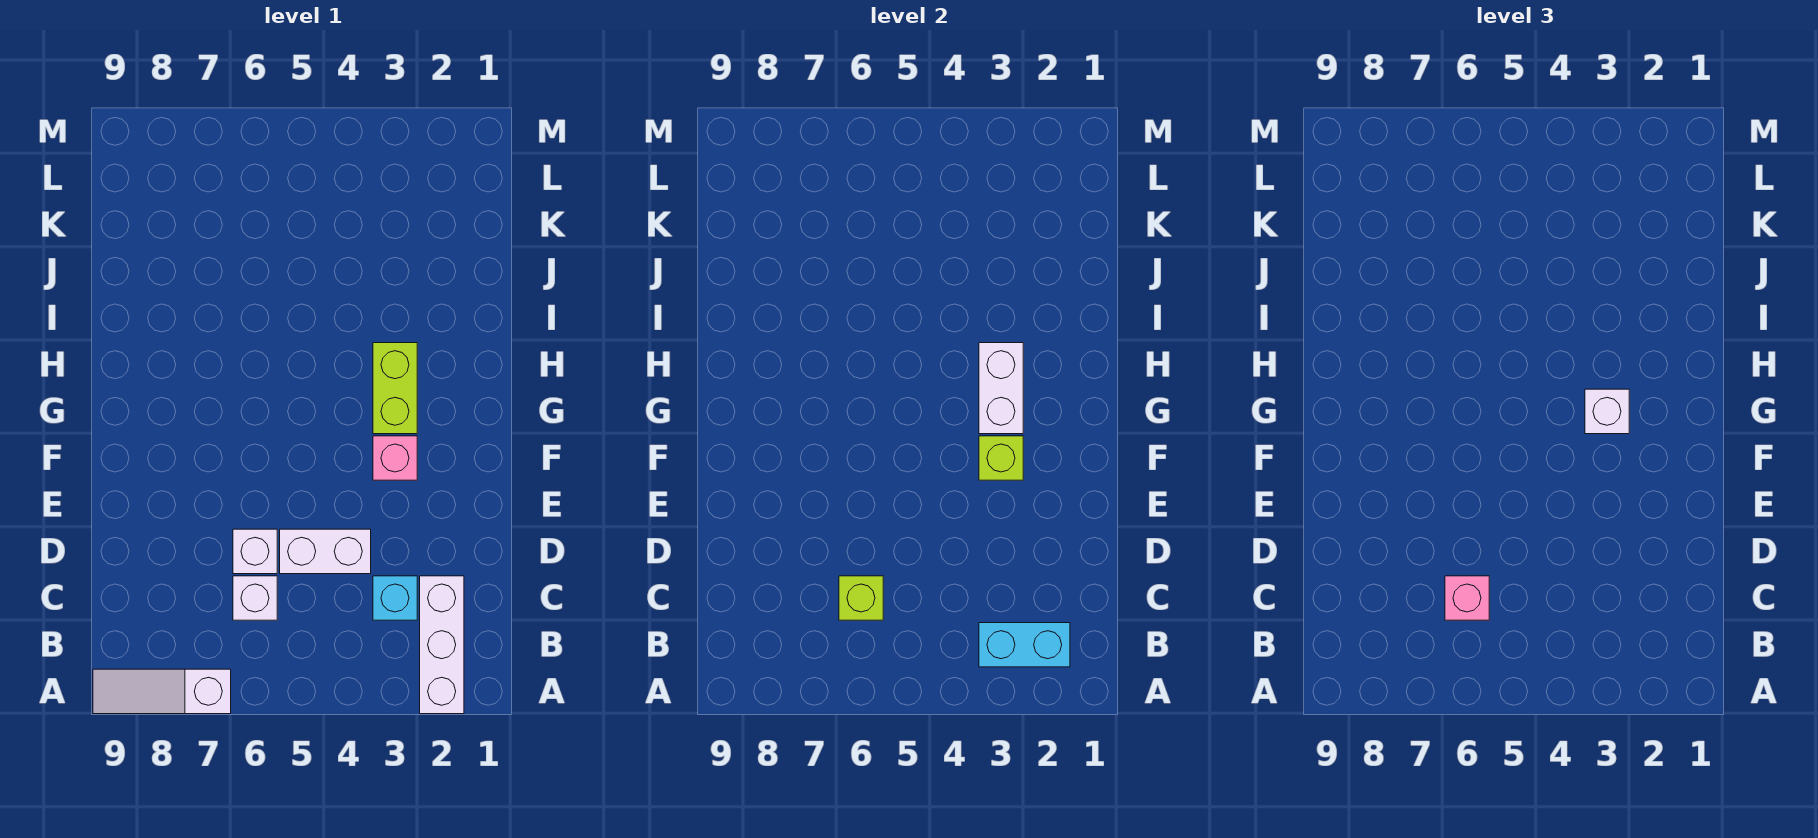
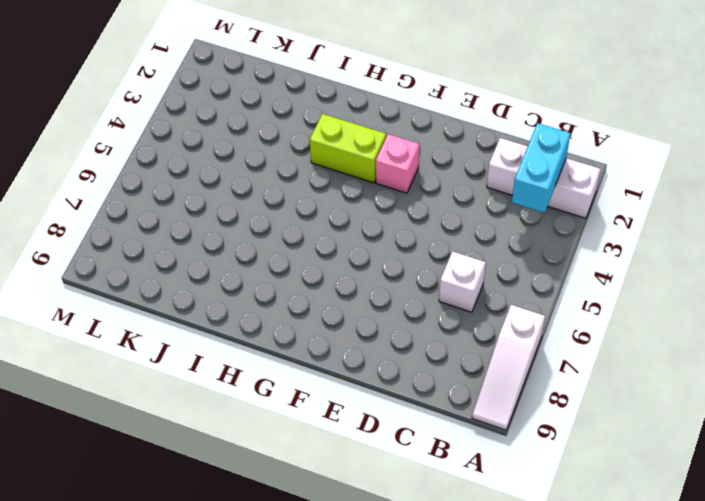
none -> cyan brick C3 level 1
none -> white brick D4:D5 level 1
none -> white brick D6 level 1

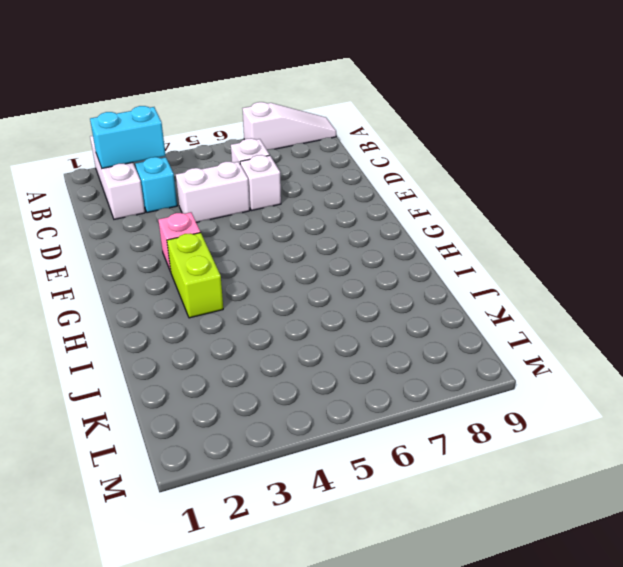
none -> lime brick C6 level 2
none -> lime brick F3 level 2
none -> white brick G3:H3 level 2

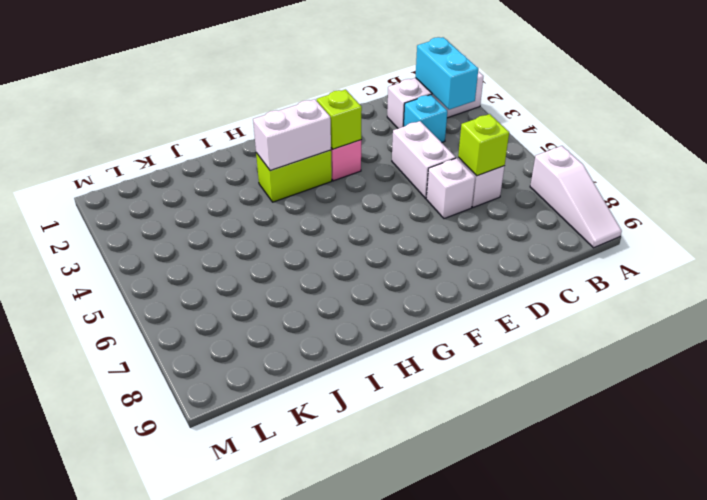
none -> pink brick C6 level 3
none -> white brick G3 level 3

